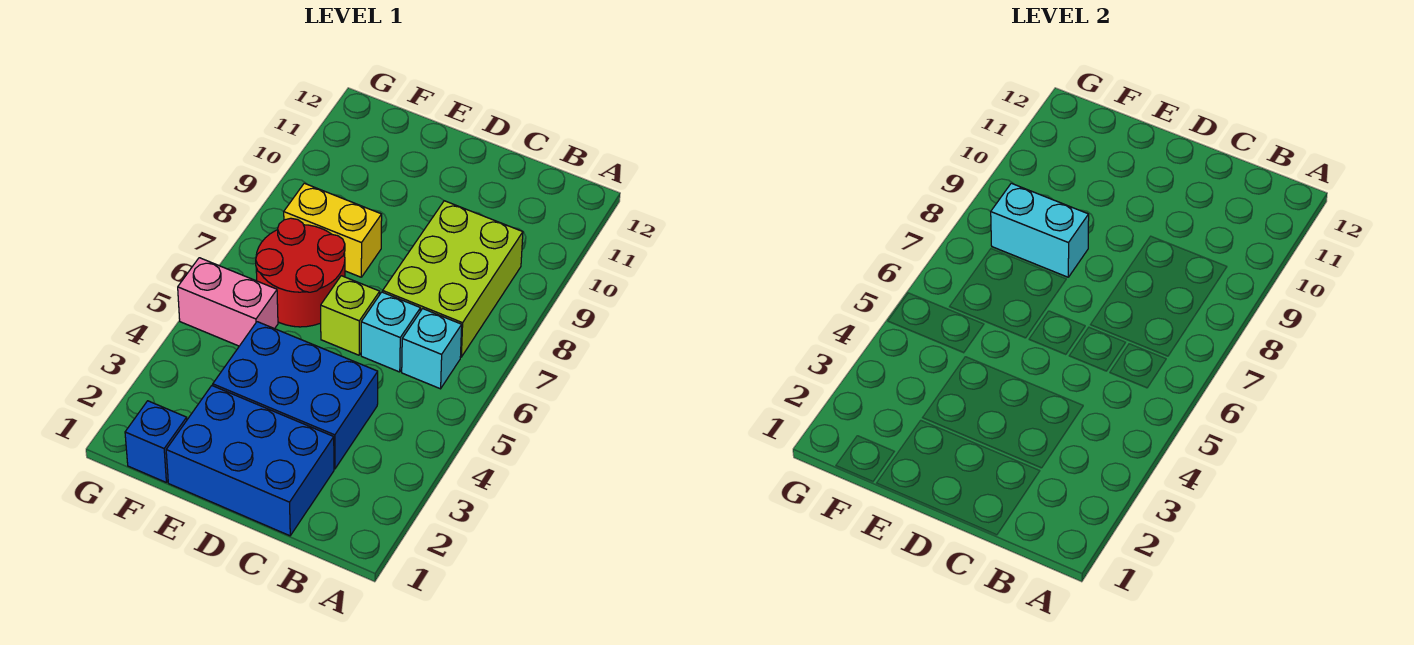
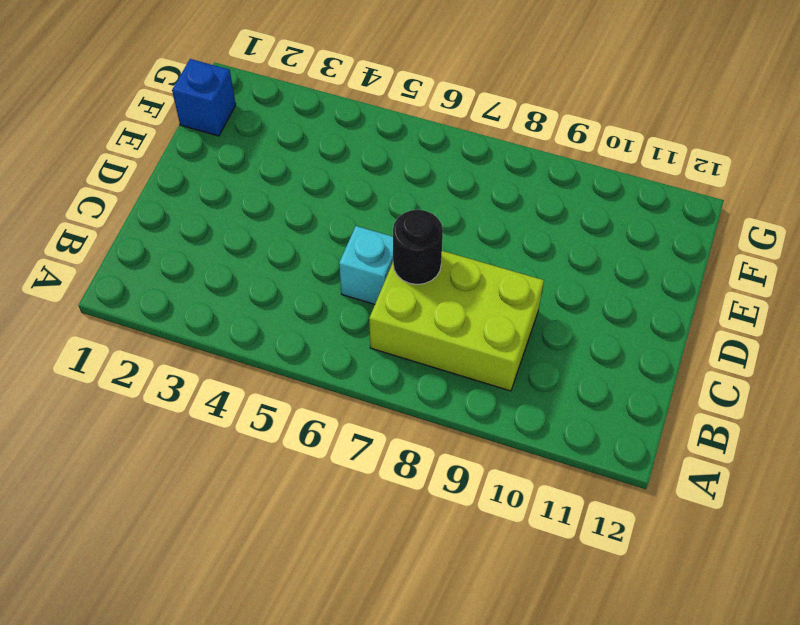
black round brick C7 level 2 -> none
none -> cyan brick B6 level 1
none -> blue brick C1:E2 level 1

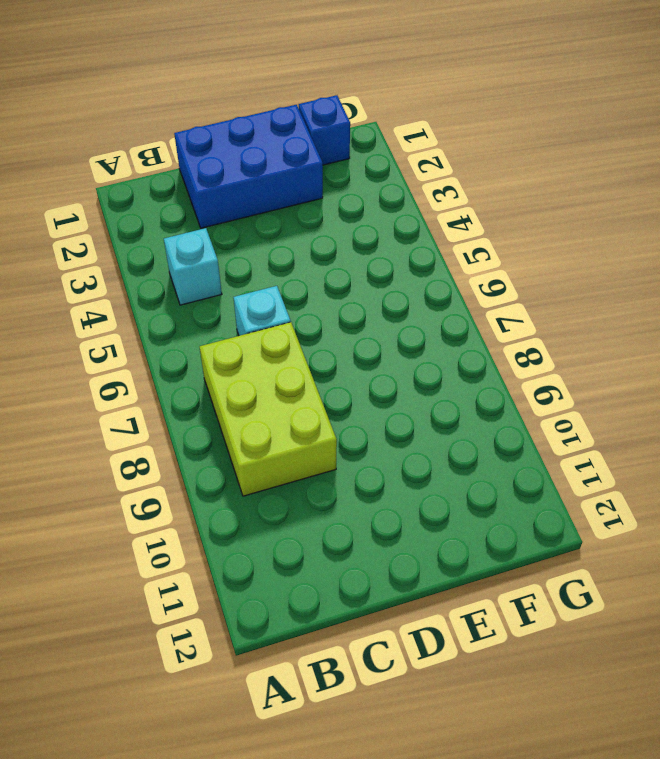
cyan brick B4 level 1 -> cyan brick B6 level 1
none -> blue brick C3:E4 level 1
none -> lime brick D6 level 1

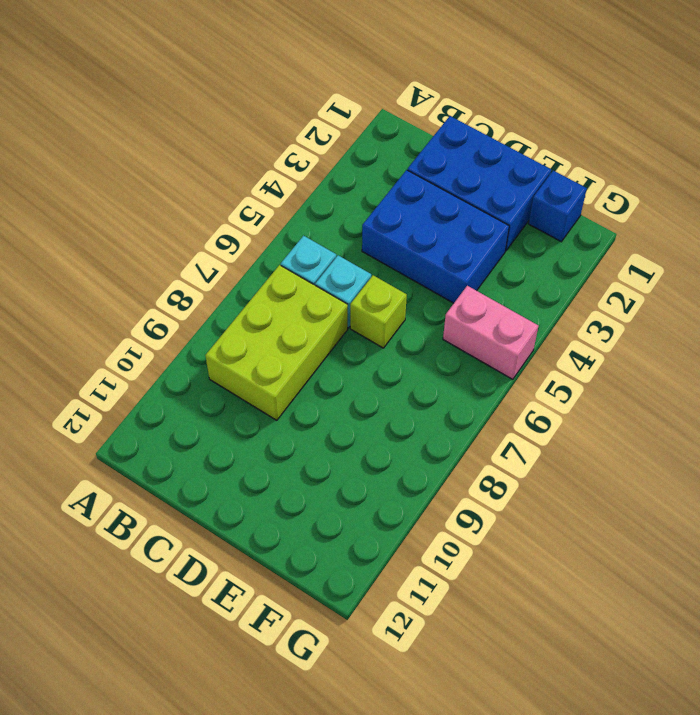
none -> red round brick E6:F7 level 1
none -> yellow brick E8:F8 level 1

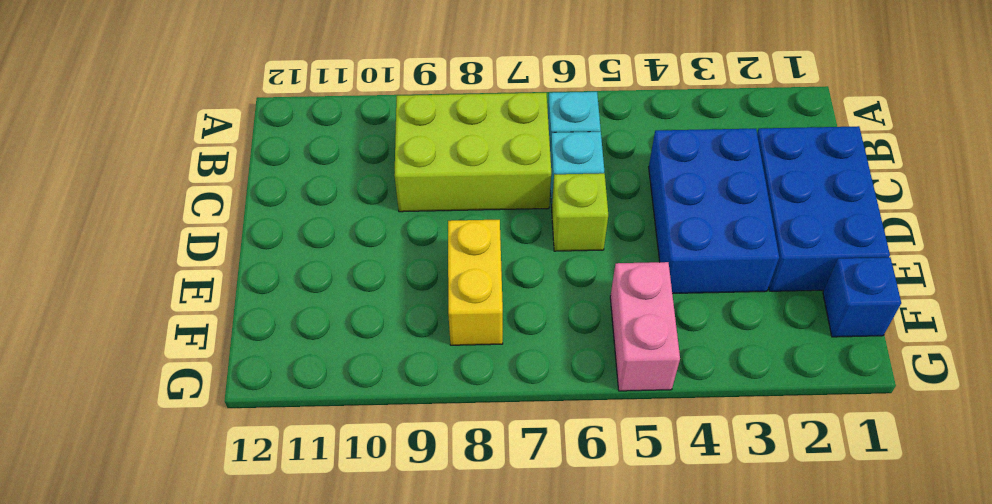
none -> red round brick E6:F7 level 1
none -> cyan brick E8:F8 level 2

